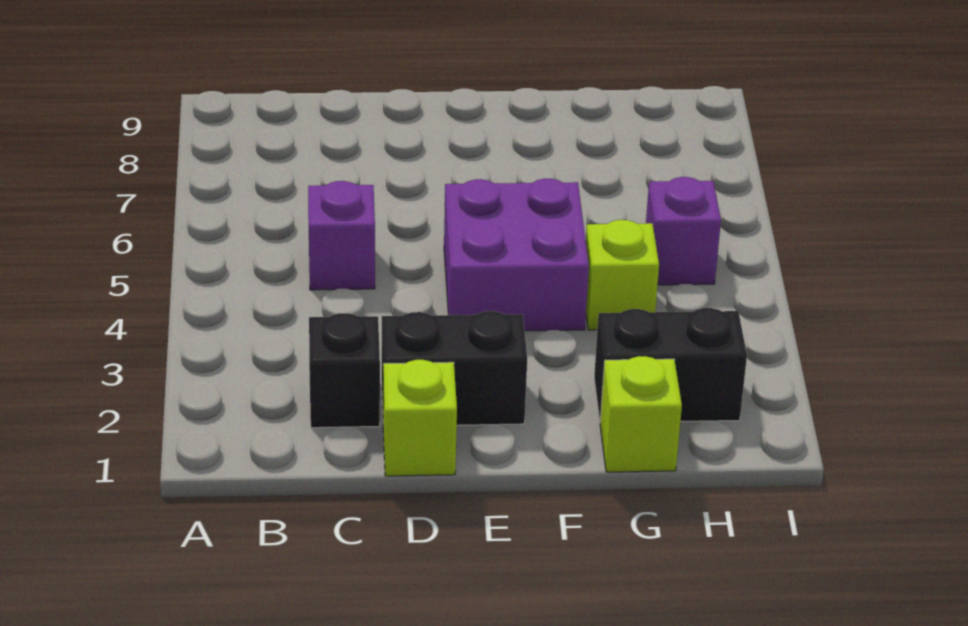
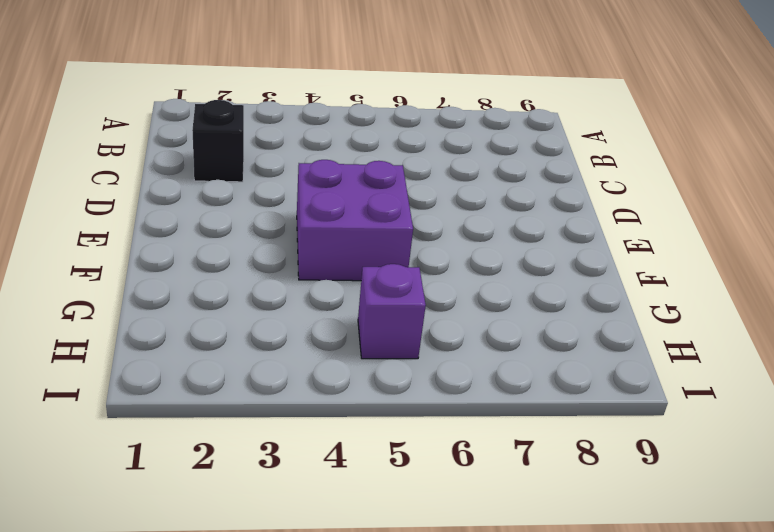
none -> purple brick C5 level 1
none -> lime brick D1 level 1

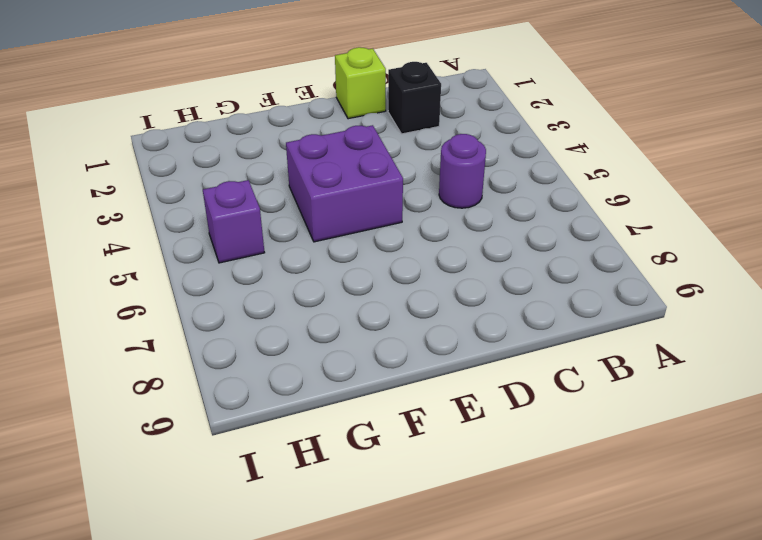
purple round brick C5 level 1 -> purple brick C5 level 1
none -> black brick D2:E2 level 1
none -> lime brick G1 level 1

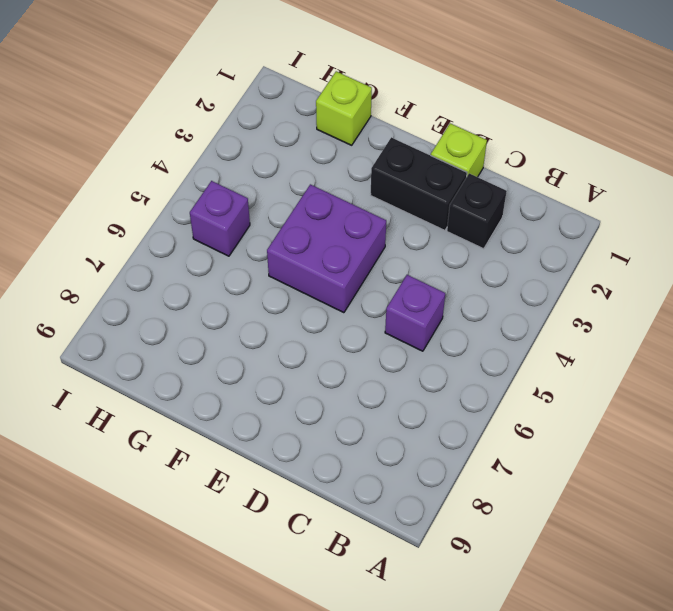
none -> black brick G2:H2 level 1
none -> lime brick G4 level 1

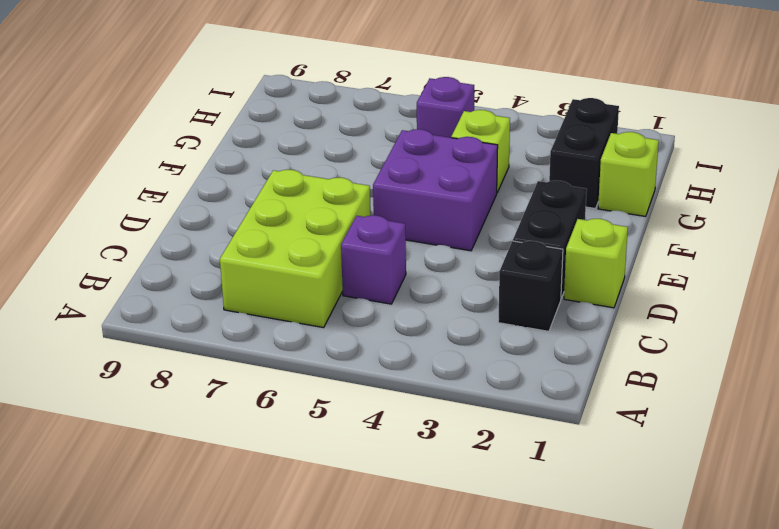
lime brick B6:D7 level 1 -> none

